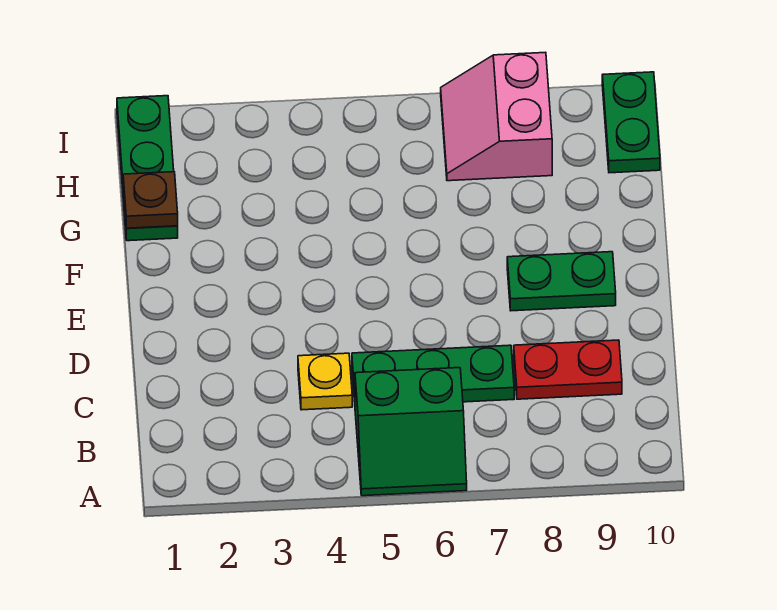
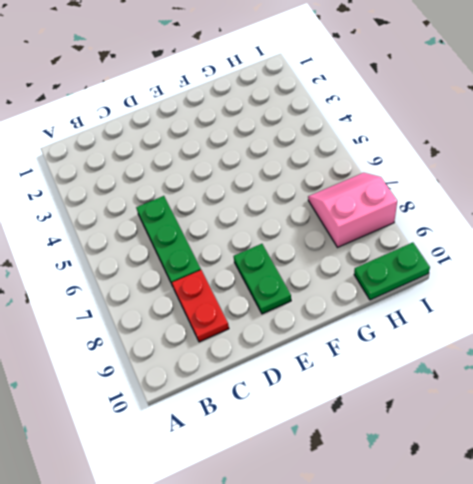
none -> green slope A5:B6 level 1 top B
none -> yellow plate C4 level 1

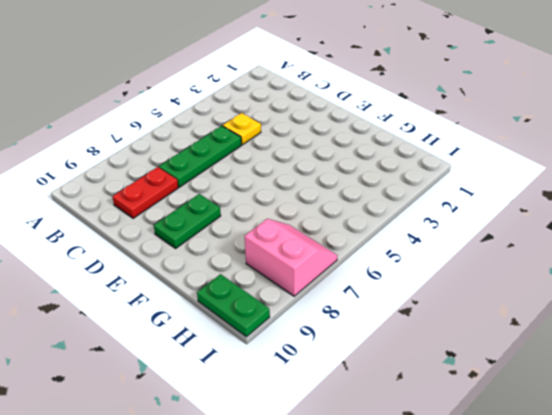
none -> green slope A5:B6 level 1 top B
none -> green plate G1:I1 level 1

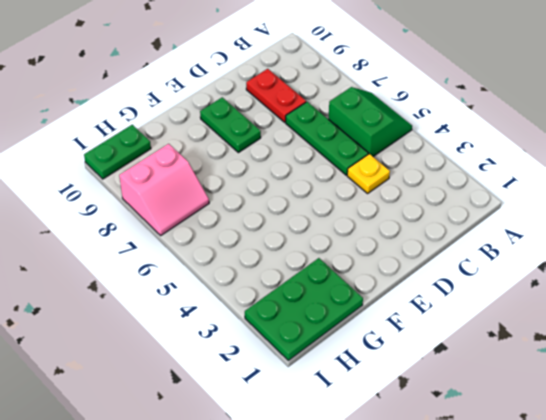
green plate G1:I2 level 1 -> green plate G1:I1 level 1
none -> brown plate G1 level 2

